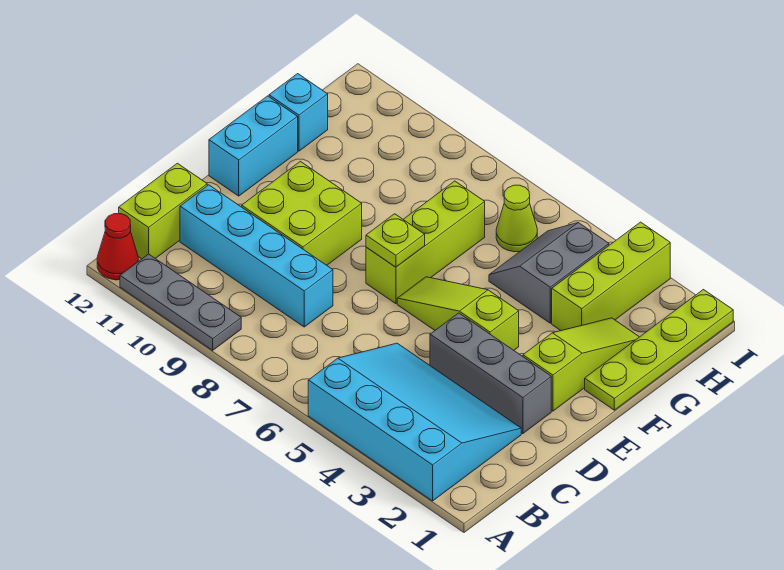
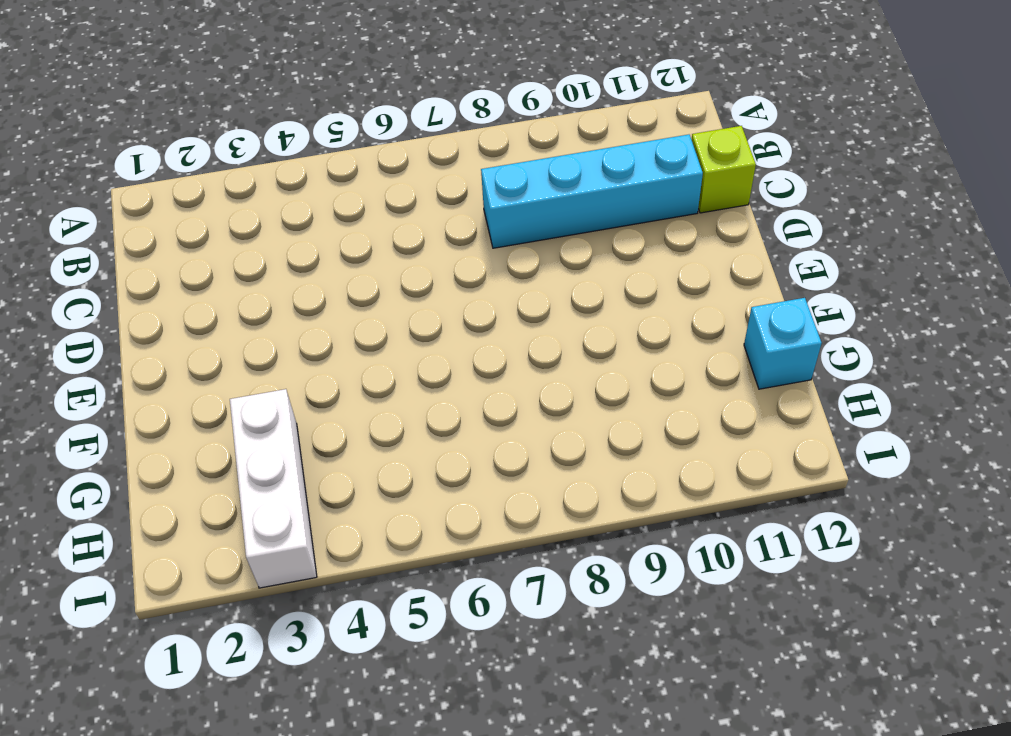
lime brick C12 level 1 -> lime brick B12:C12 level 1
white brick G3:I3 level 1 -> lime brick G3:I3 level 1
none -> cyan slope A2:C5 level 1 top A
none -> grey plate A9:A11 level 1
none -> red cone A12 level 1

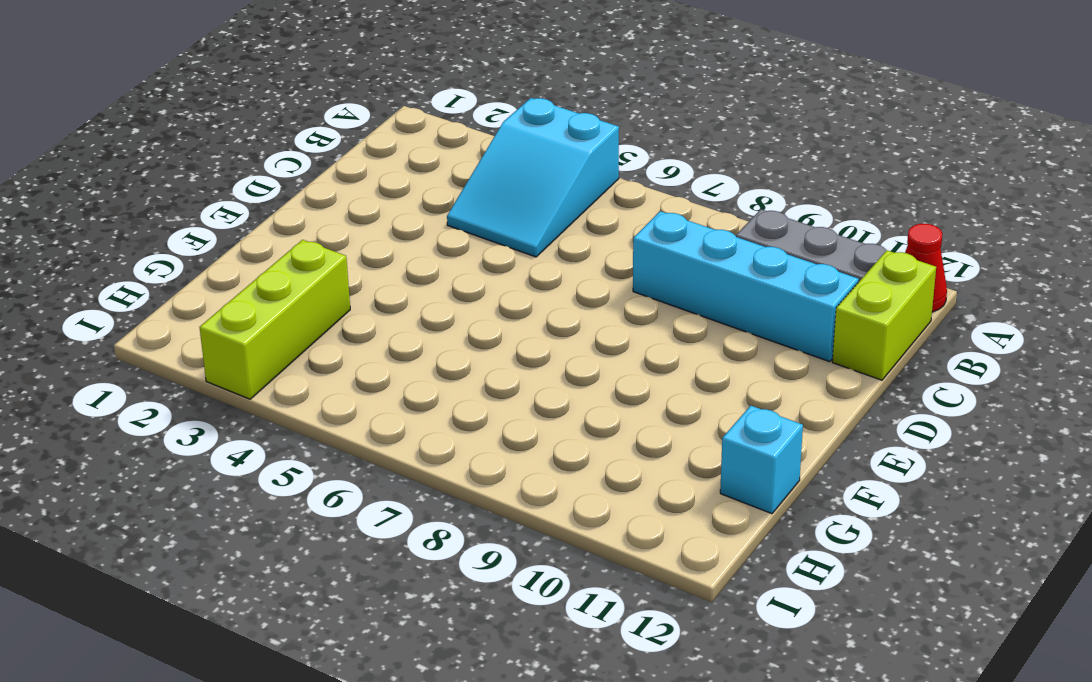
cyan slope A4:C5 level 1 top A -> cyan slope A2:C5 level 1 top A
none -> grey brick D2:D4 level 1
none -> lime brick D9:E10 level 1
none -> lime slope E2:G2 level 1 top E

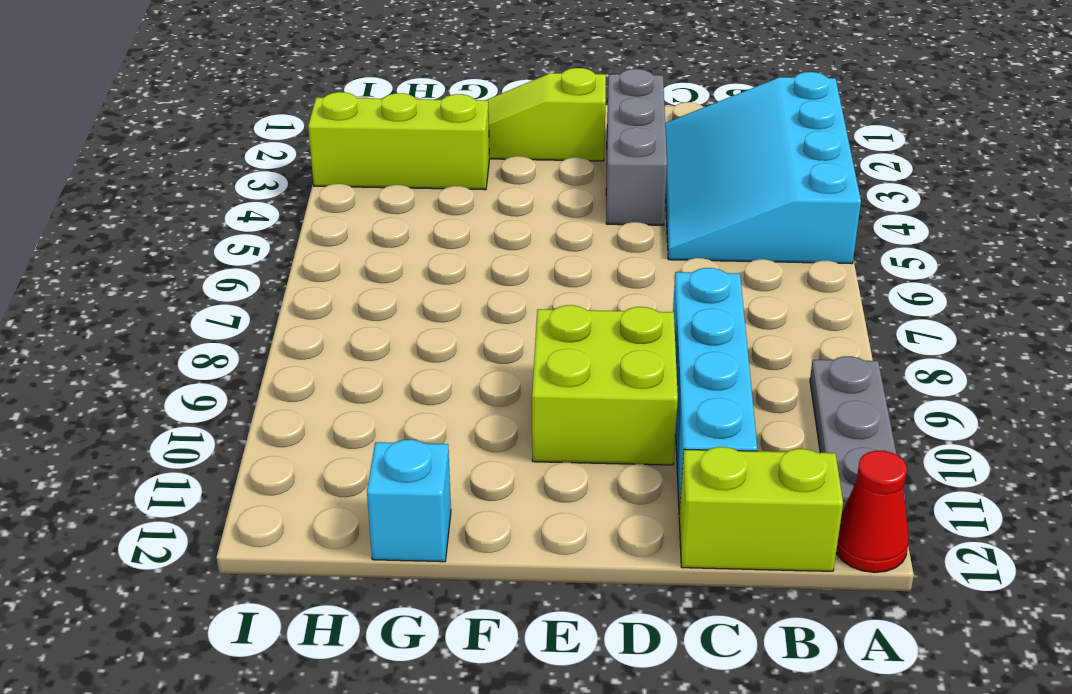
none -> lime slope E4:E6 level 1 top 4
none -> lime brick E7:G7 level 1
none -> cyan brick E12:F12 level 1

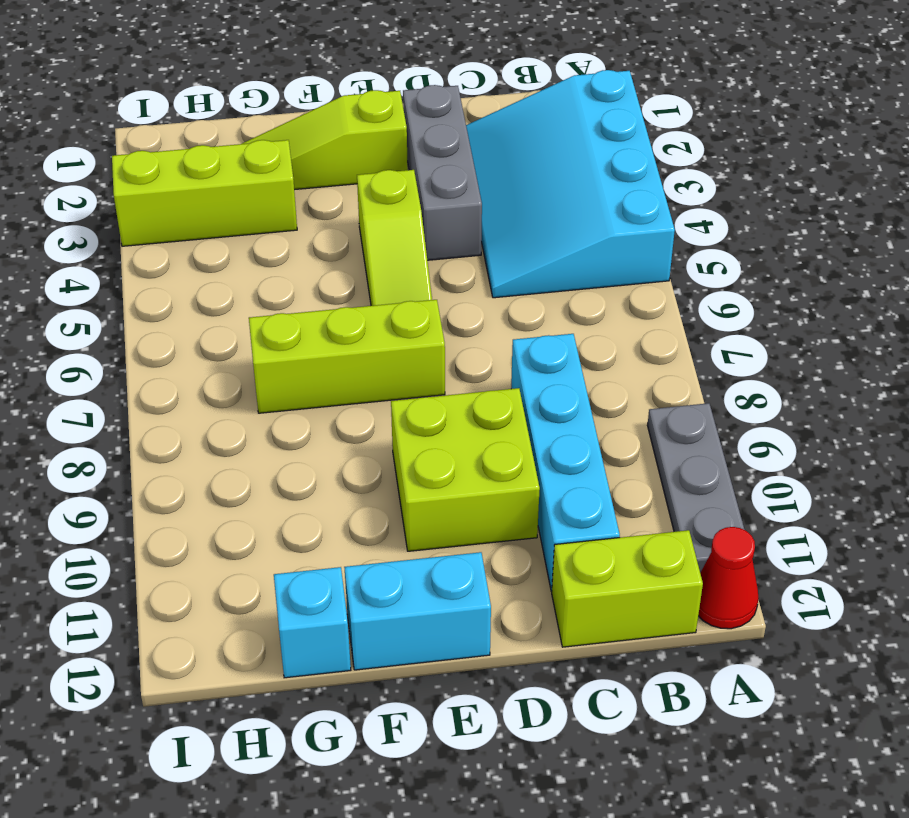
none -> lime plate F1:I1 level 1
none -> grey slope G4:H5 level 1 top 4
none -> lime cone H6 level 1

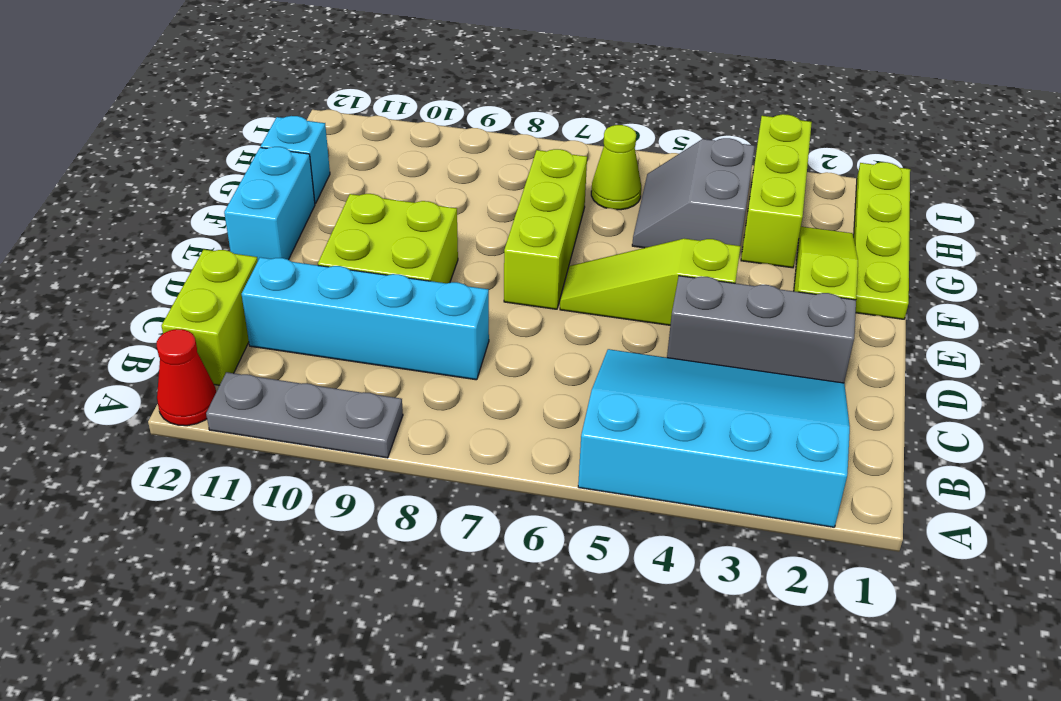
none -> lime plate E7 level 2

